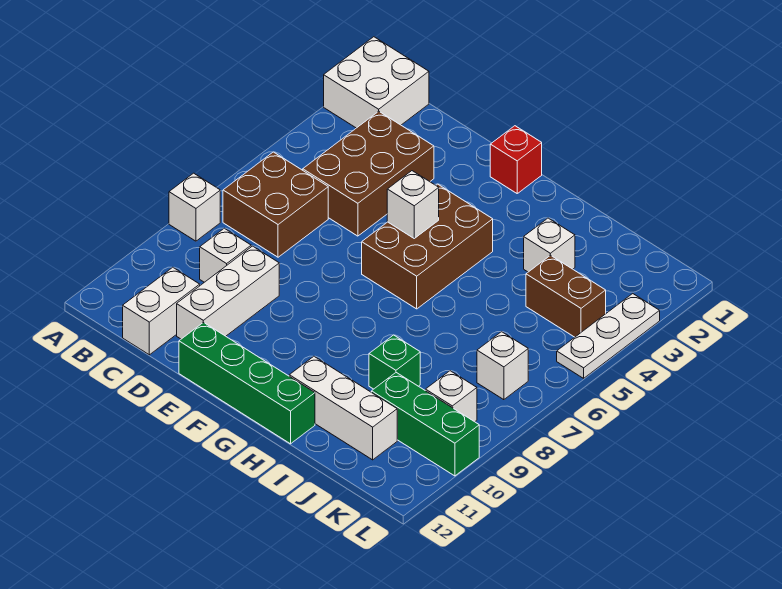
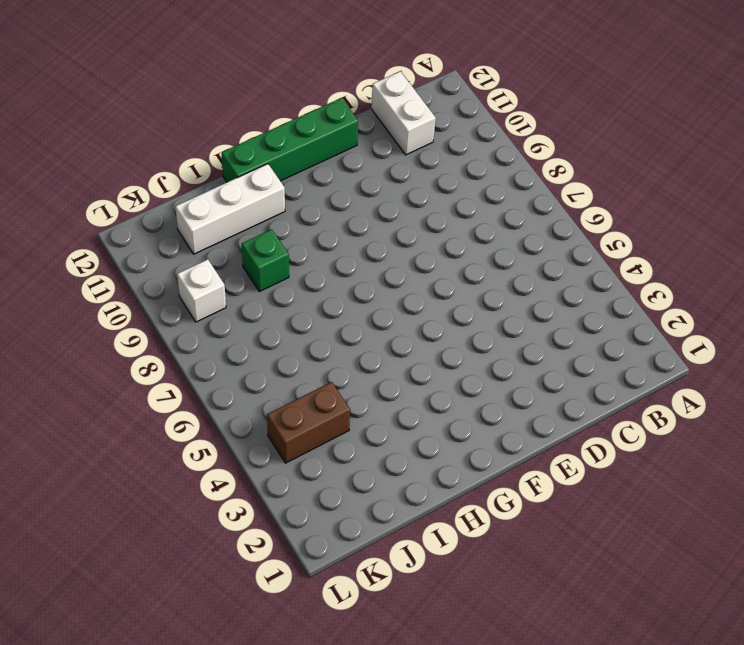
none -> white brick A1:B2 level 1
none -> white brick A8 level 1
none -> brown brick B6:C7 level 1

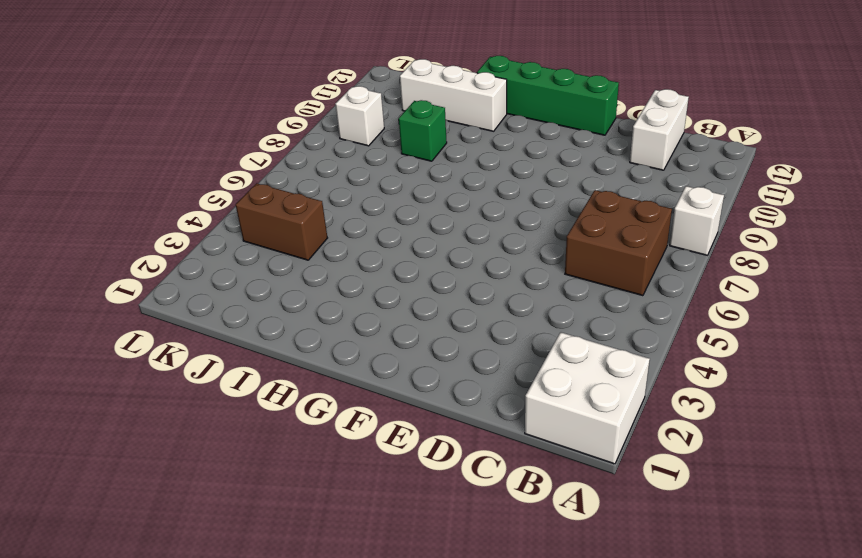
none -> brown brick C3:D5 level 1
none -> white brick C9 level 1
none -> white brick D9:D11 level 1

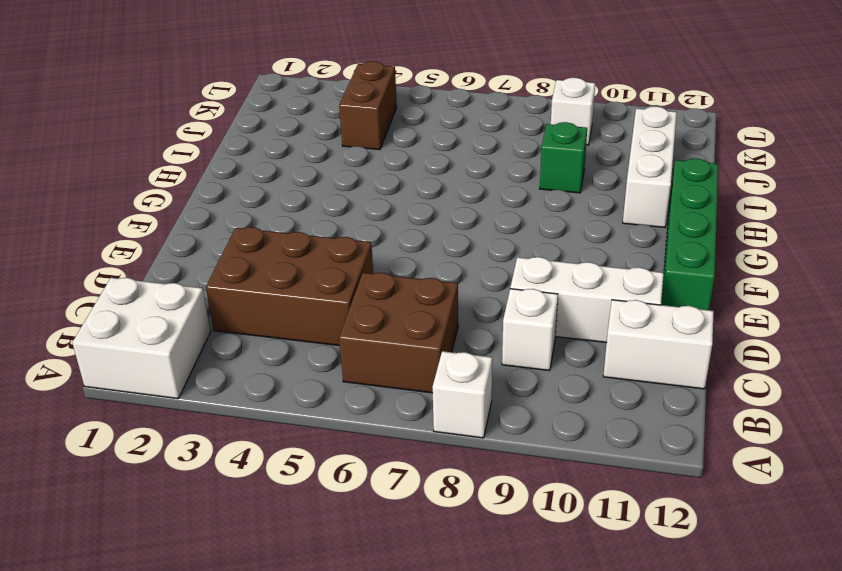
none -> red brick F1 level 1
none -> brown brick F4:G6 level 1
none -> white brick I3 level 1

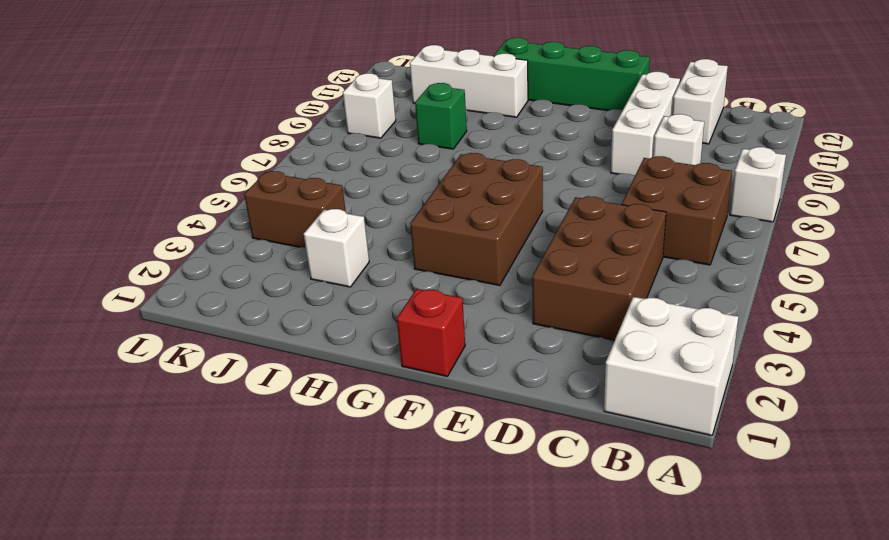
none -> green brick J10:L10 level 1
none -> white brick K7 level 1
none -> white plate L3:L5 level 1

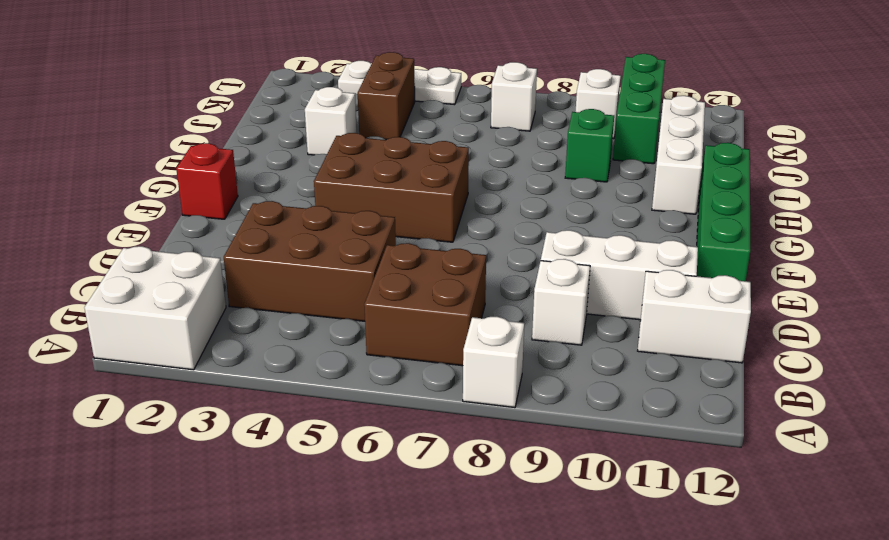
none -> white brick F5 level 2

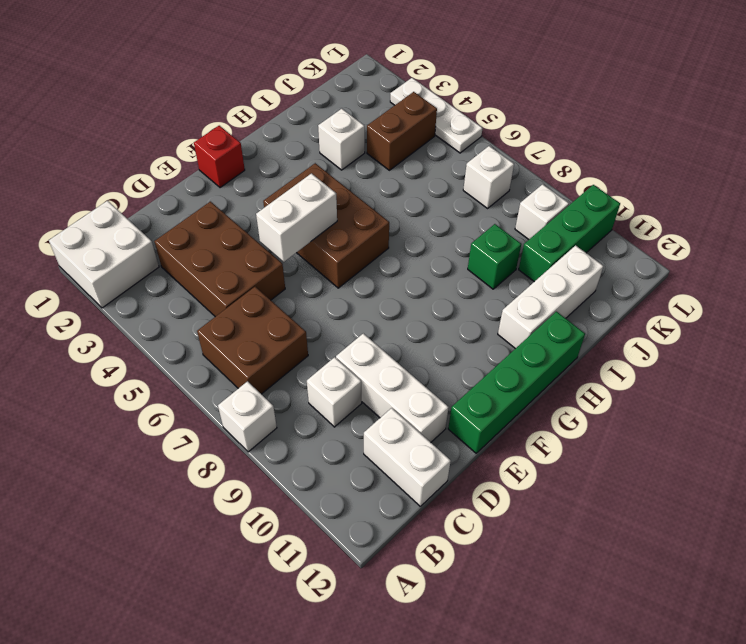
white brick E5:F5 level 2 -> white brick F5 level 2

